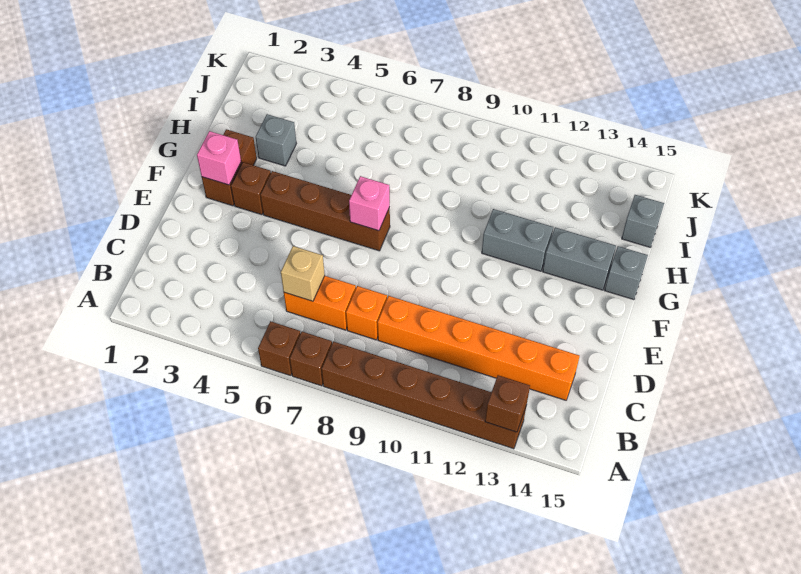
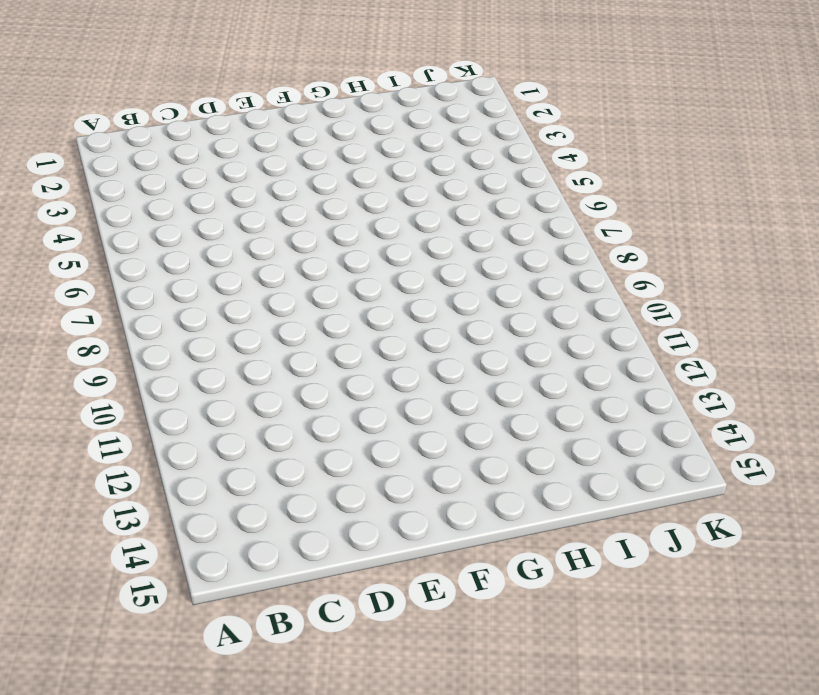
none -> brown brick A6 level 1
none -> brown brick A7 level 1
none -> brown brick A8:A13 level 1

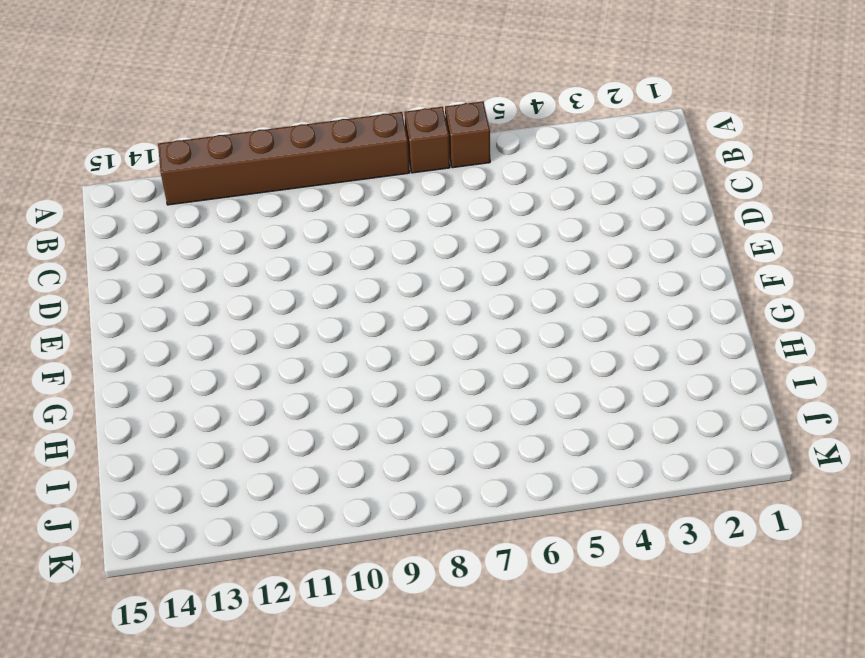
none -> orange brick C6:C7 level 1
none -> orange brick C8 level 1
none -> orange brick C9:C14 level 1

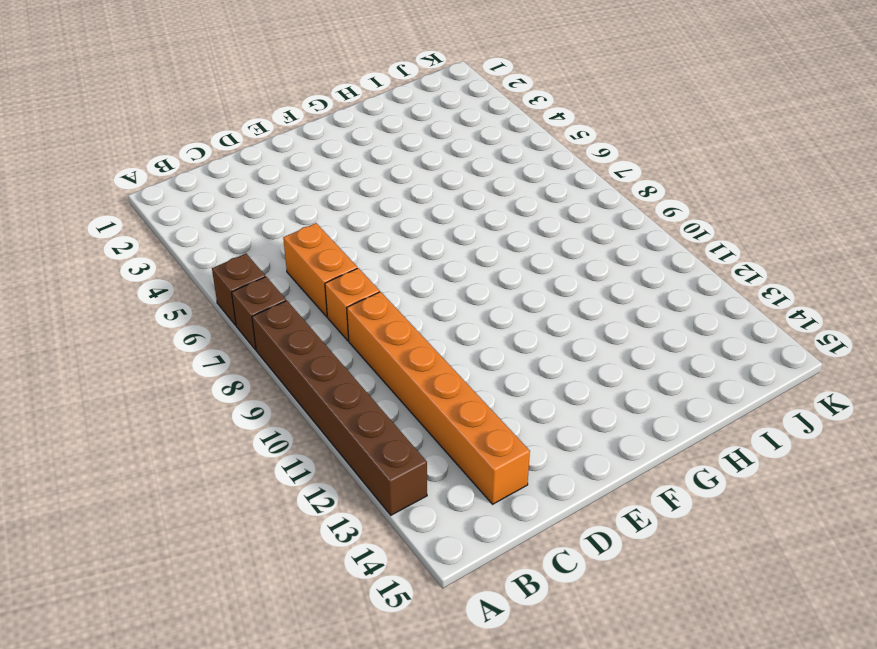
none -> brown brick F2:G2 level 1
none -> brown brick F3 level 1
none -> brown brick F4:F7 level 1

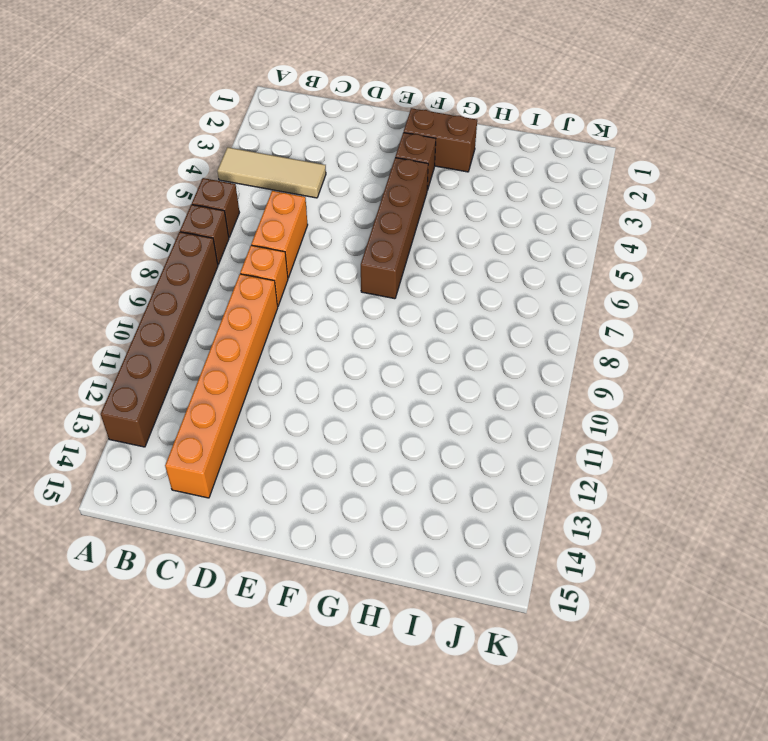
tan tile A4:C4 level 1 -> none
none -> grey brick G11:G12 level 1
none -> grey brick G13:G14 level 1
none -> grey brick G15 level 1

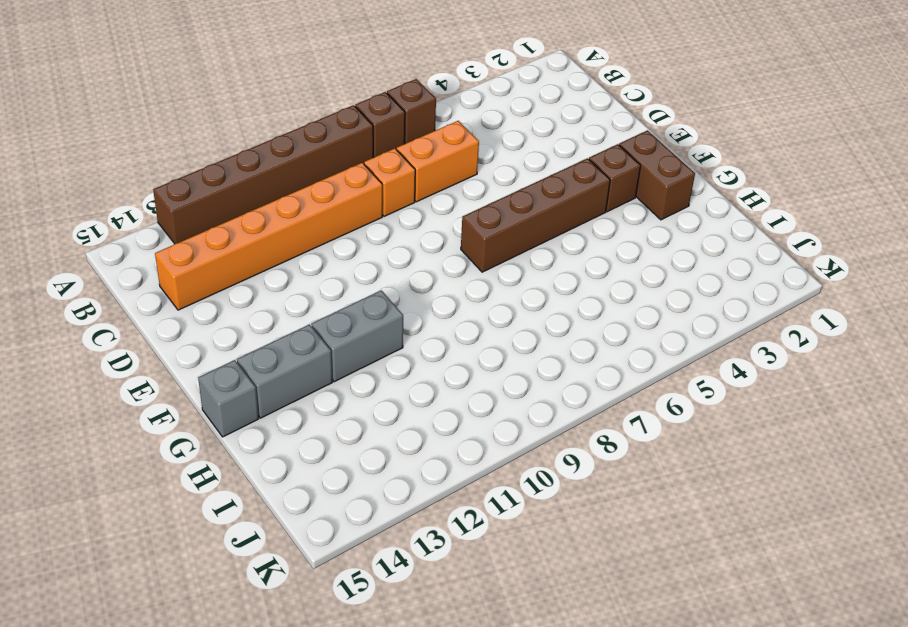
none -> grey brick H3 level 1
none -> grey brick I15 level 1
none -> brown brick A13 level 2

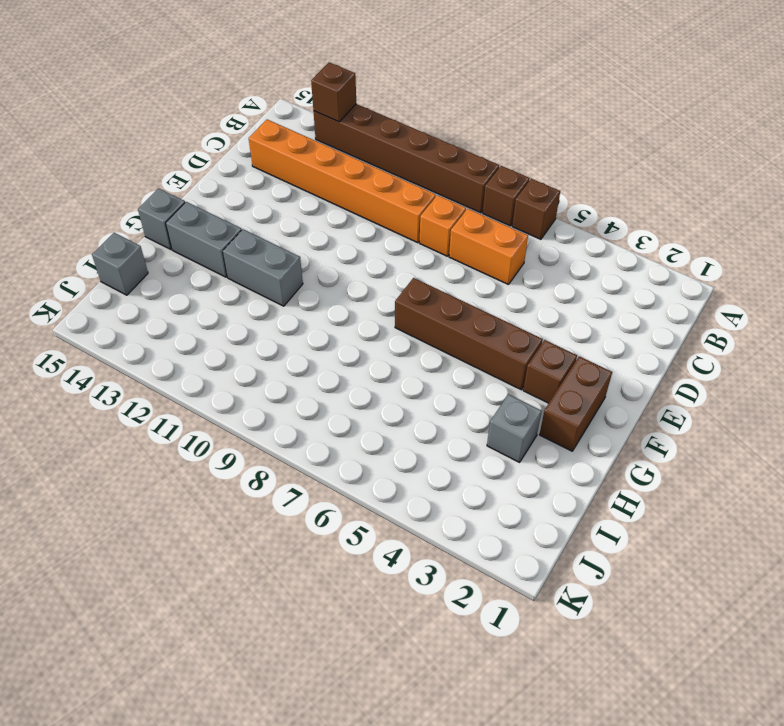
none -> tan brick C6 level 2
none -> pink brick F2 level 2
none -> pink brick F7 level 2

